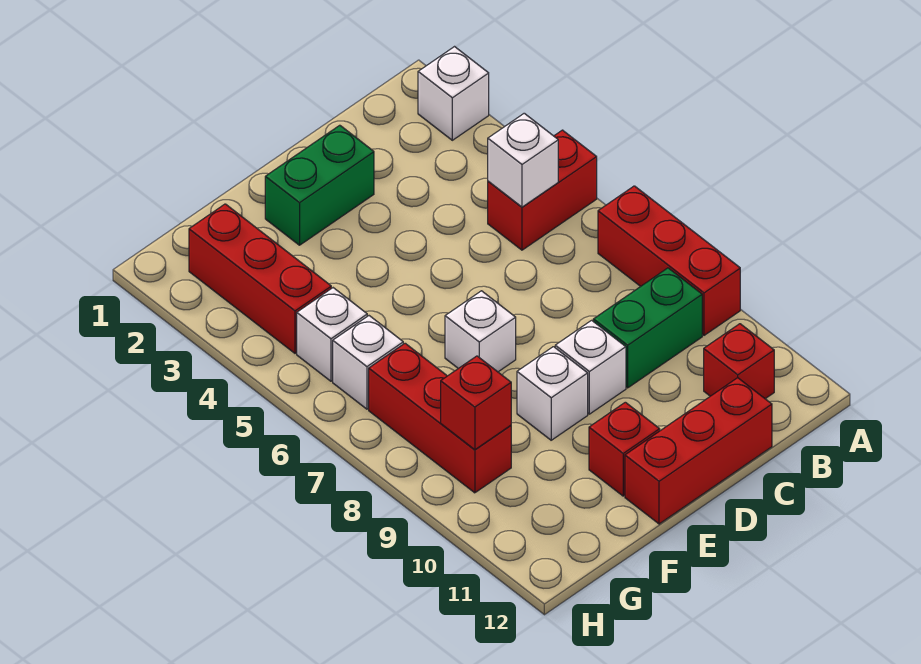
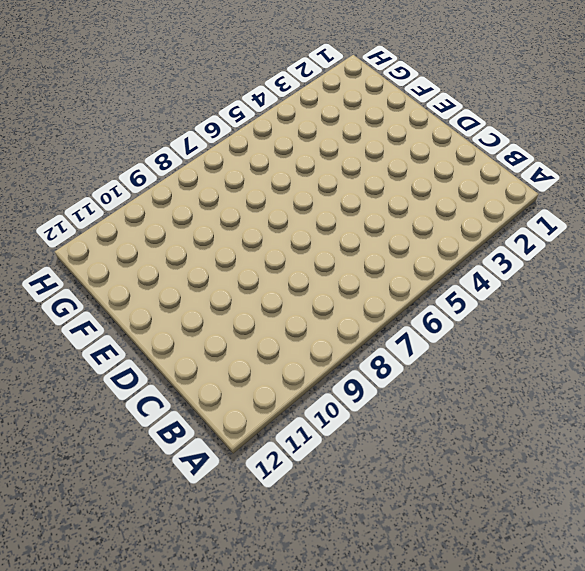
none -> white brick A2 level 1
none -> red brick A5:B5 level 1
none -> red brick A7:A9 level 1

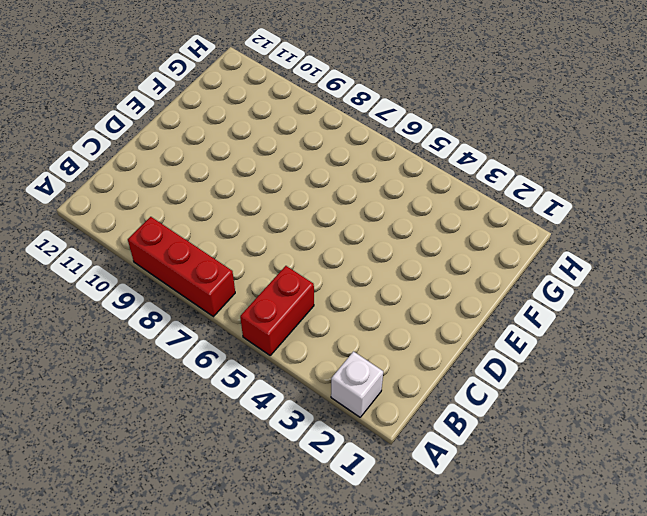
none -> green brick B9:C9 level 1
none -> red brick B11 level 1
none -> red brick C12:E12 level 1

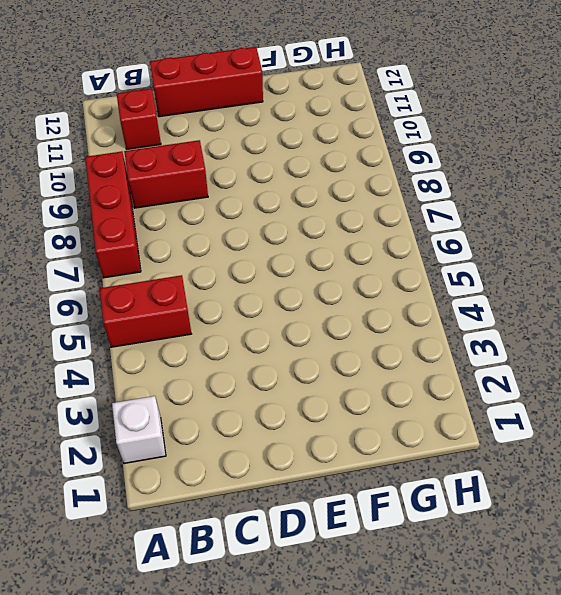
red brick B9:C9 level 1 -> green brick B9:C9 level 1
none -> green brick D2:E2 level 1
none -> white brick D9 level 1
none -> white brick E7 level 1

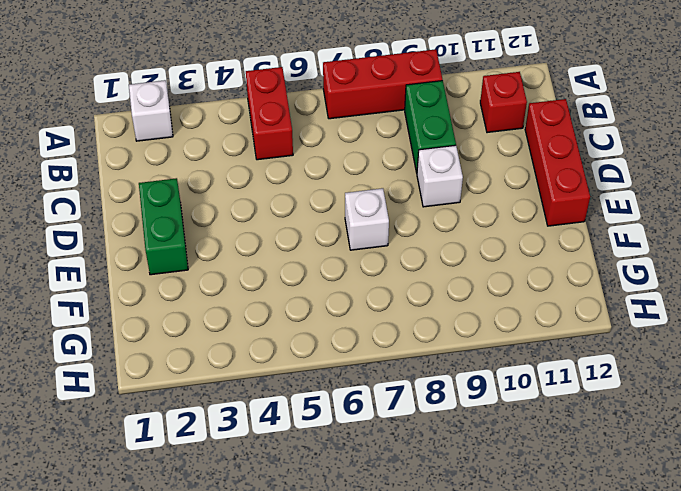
none -> white brick E9 level 1
none -> red brick E11 level 1
none -> red brick G2:G4 level 1

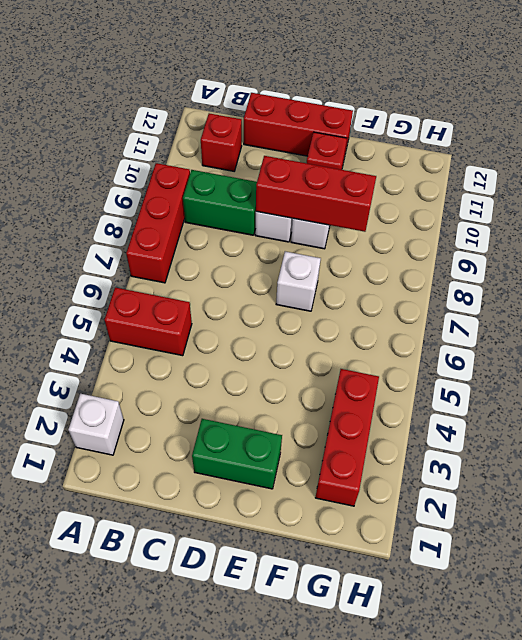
red brick D9:F9 level 2 -> red brick G7:G9 level 1
none -> white brick G5 level 1
none -> white brick G6 level 1
none -> white brick B5 level 2

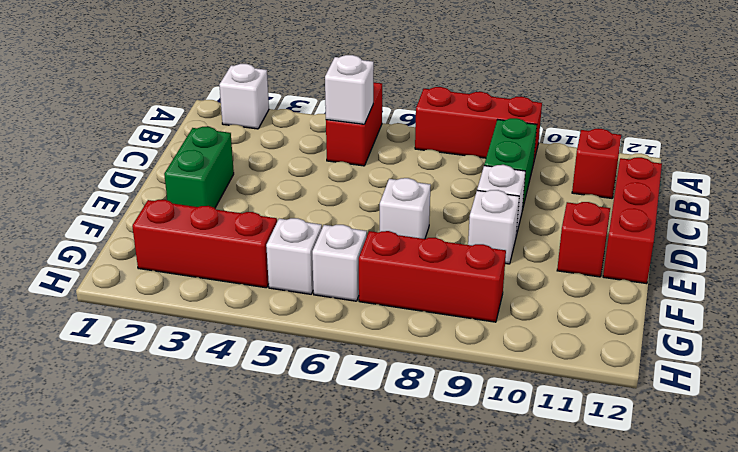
none -> red brick G9 level 2

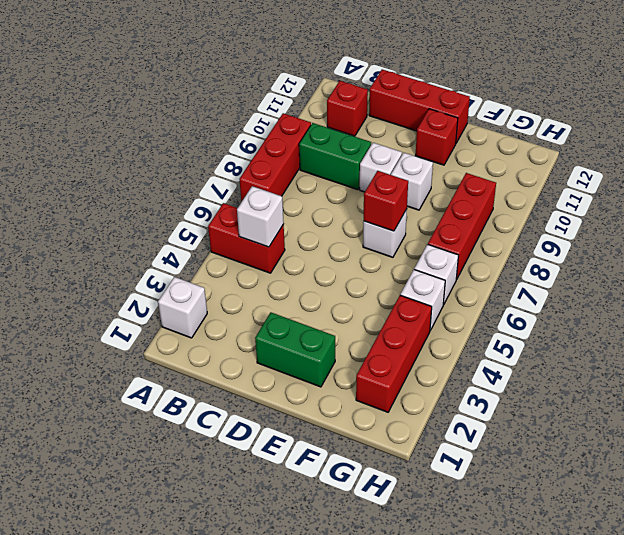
red brick E7 level 2 -> red brick G9 level 2

